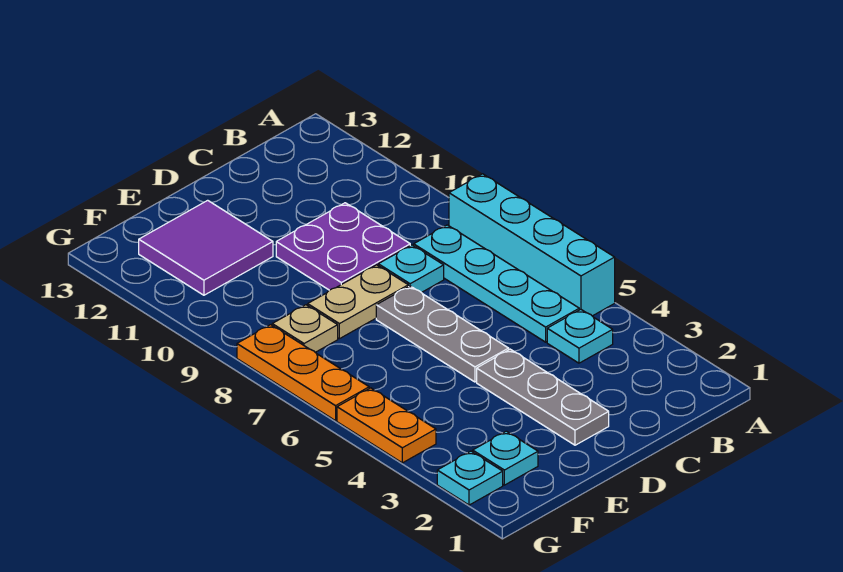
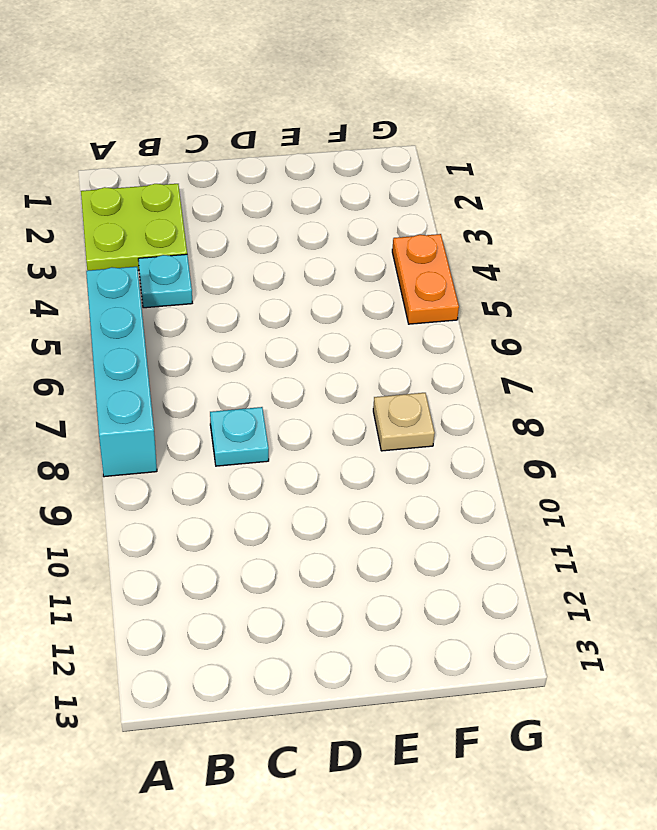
lime plate A2:B3 level 1 -> none
none -> cyan plate B5:B8 level 1
none -> purple plate C9:D10 level 1
none -> grey plate D2:D4 level 1

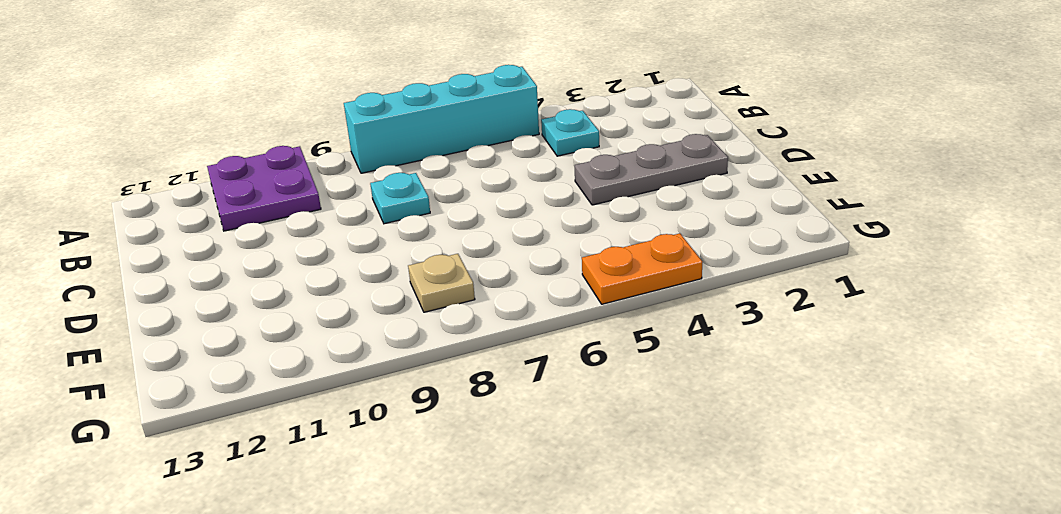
purple plate A10:B11 level 1 -> purple plate C9:D10 level 1
none -> cyan plate B5:B8 level 1
none -> grey plate D5:D7 level 1
none -> tan plate D8:E8 level 1

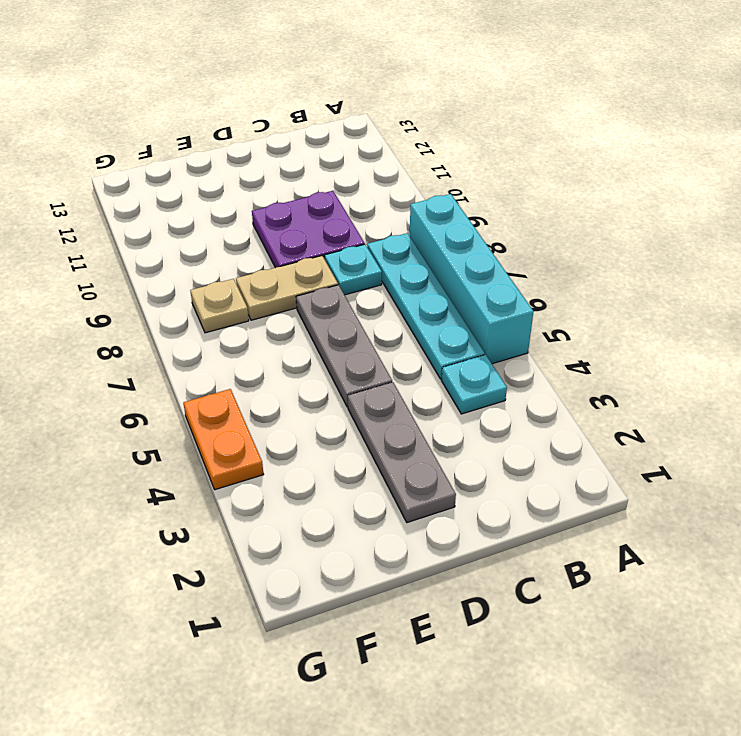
none -> purple tile E11:F12 level 1
none -> cyan plate F2 level 1
none -> cyan plate G2 level 1

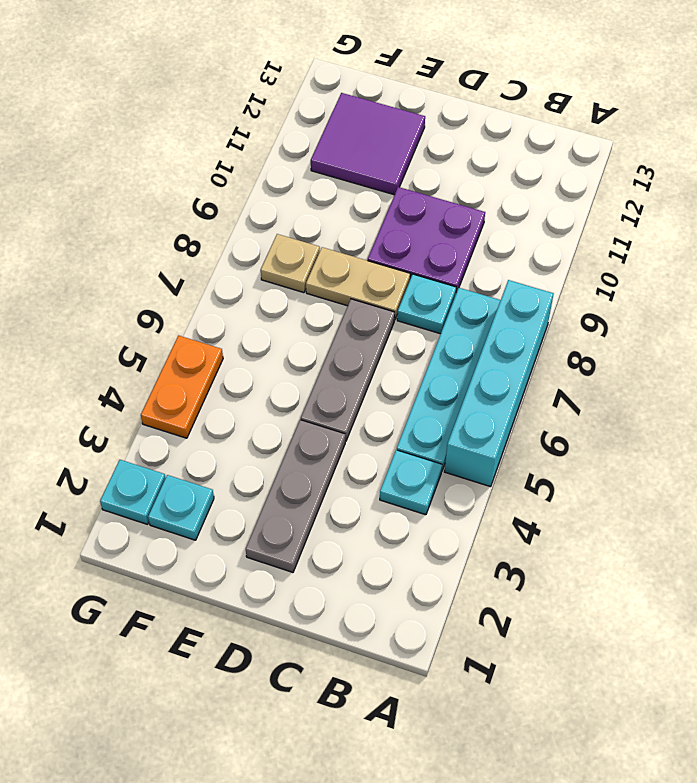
none -> orange plate G6:G8 level 1

